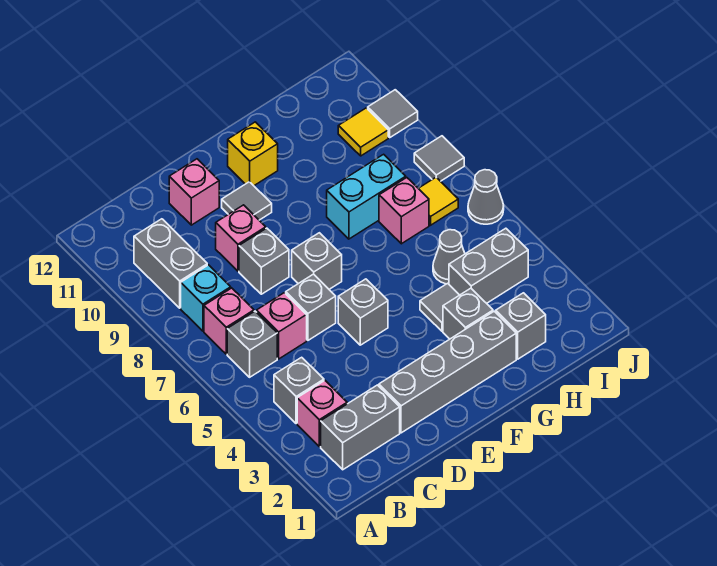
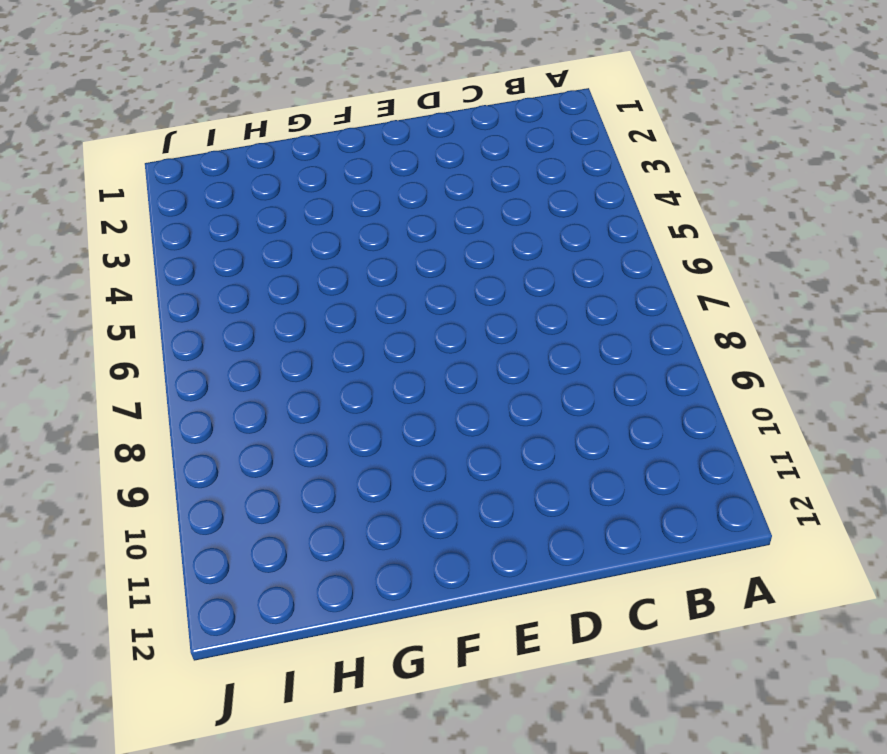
none -> grey brick B2:C2 level 1
none -> pink brick B3 level 1
none -> grey brick B4 level 1

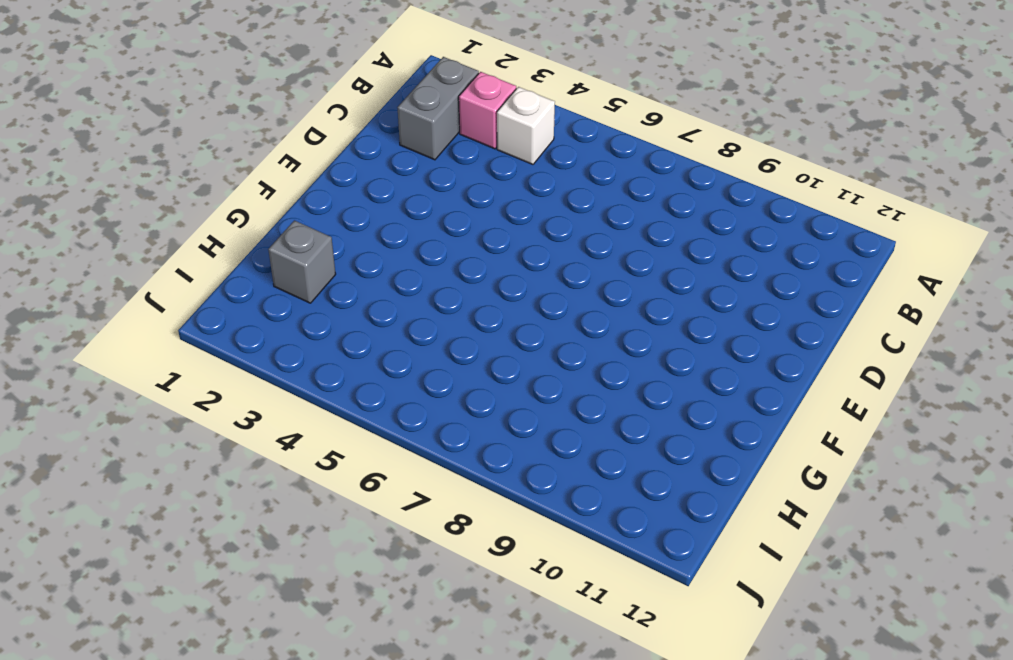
white brick B4 level 1 -> grey brick B4 level 1
none -> grey brick B6 level 1
none -> pink brick B7 level 1
none -> cyan brick B8 level 1

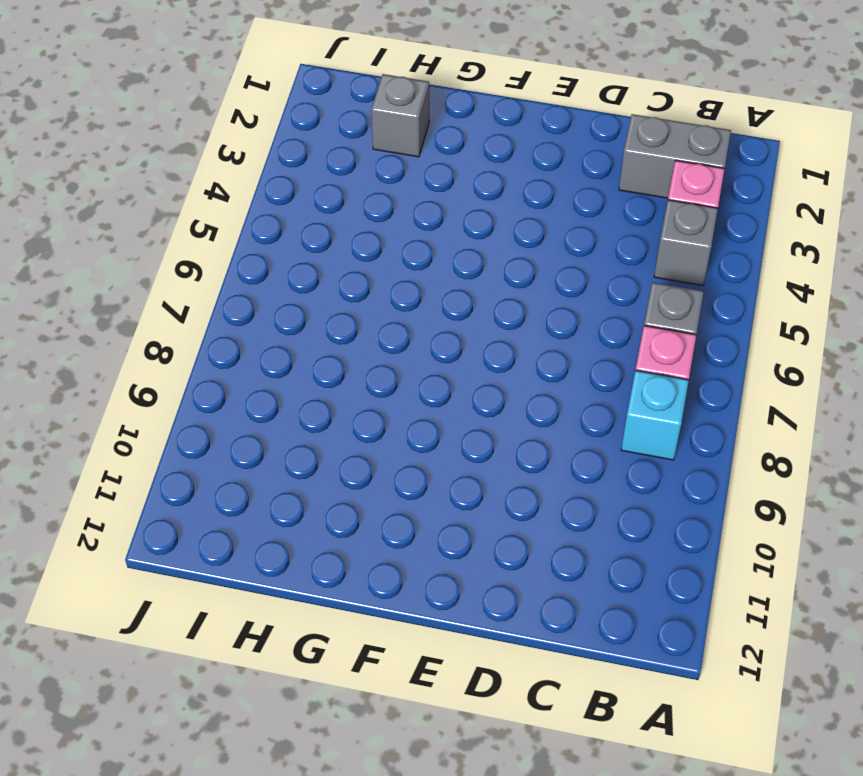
none -> grey brick B9:B10 level 1
none -> pink brick C6 level 1
none -> grey brick D2:G2 level 1

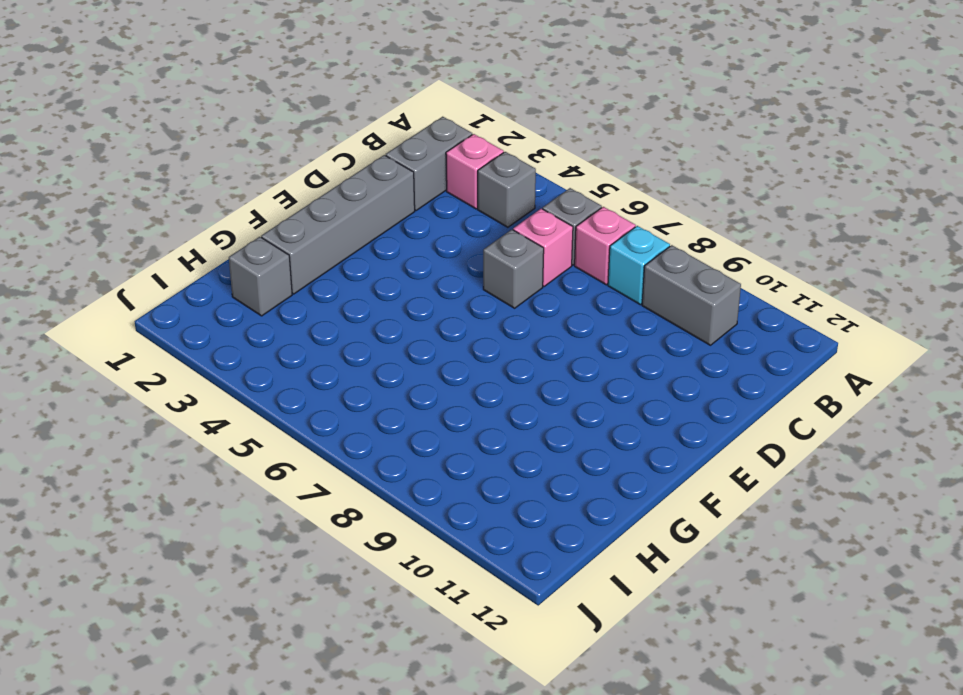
none -> grey brick D8 level 1
none -> pink brick D9 level 1
none -> pink brick D11 level 1

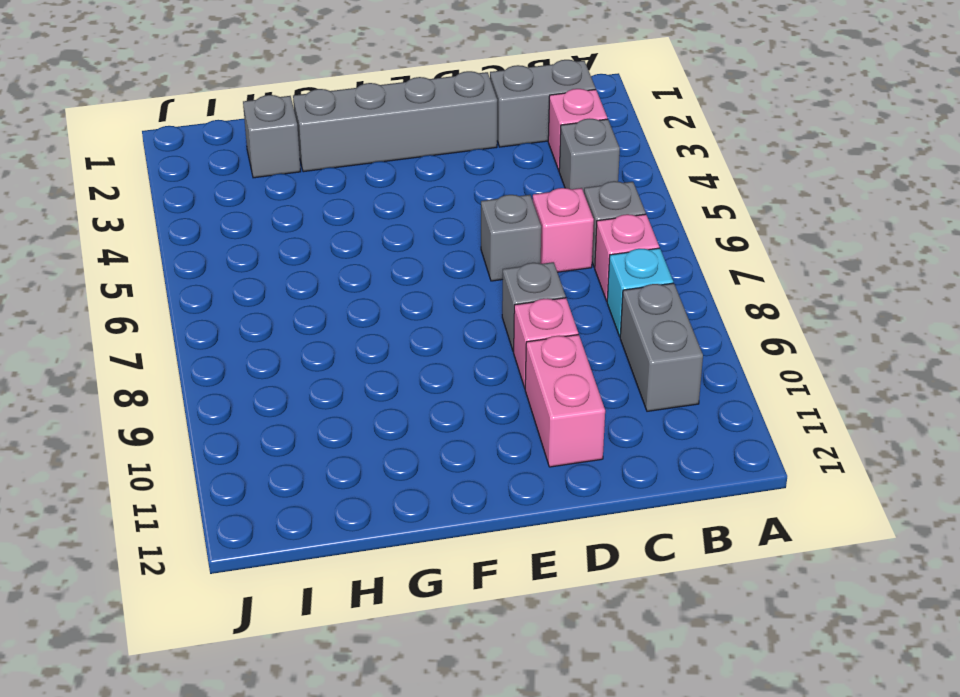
pink brick D10:D11 level 1 -> pink brick D11 level 1
none -> grey brick E5 level 1
none -> grey brick E7 level 1
none -> grey tile E10 level 1

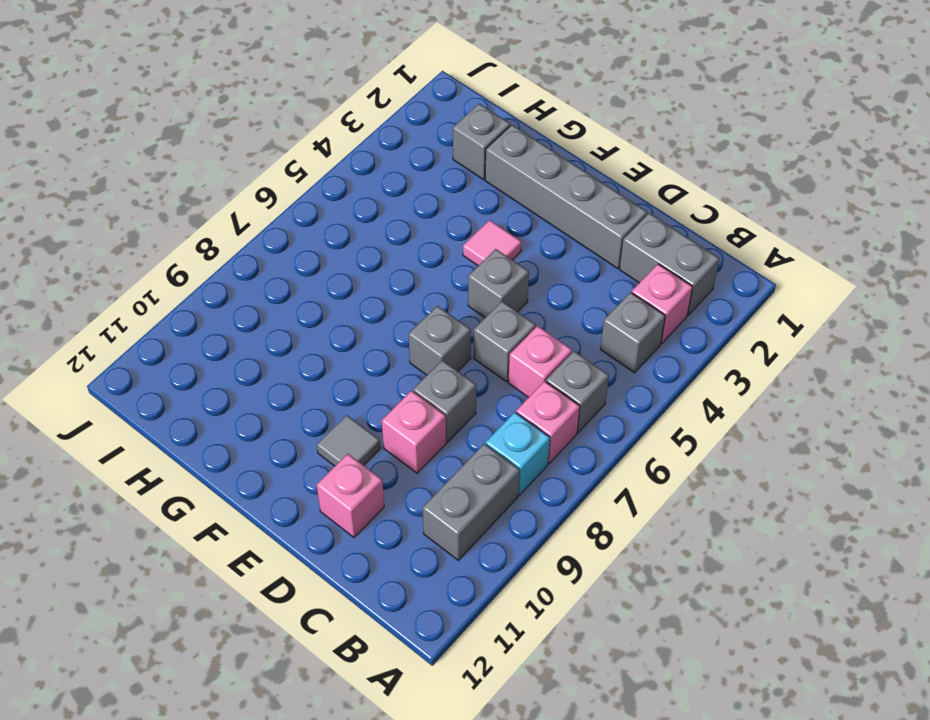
pink tile F4 level 1 -> none
none -> yellow brick F11 level 1
none -> grey brick G3 level 1
none -> grey tile G4 level 1

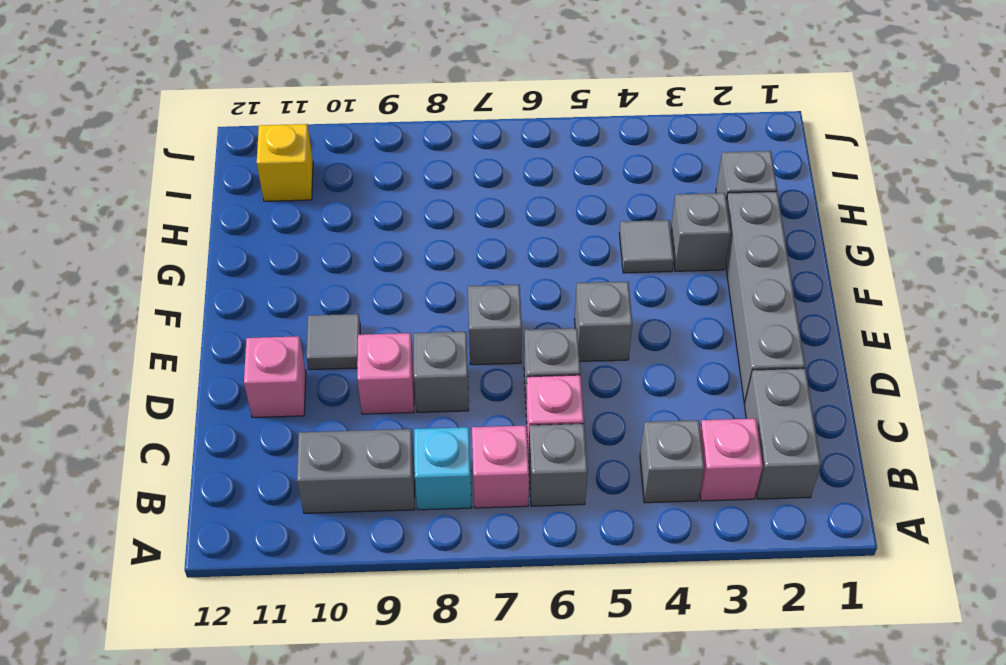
yellow brick I11 level 1 -> yellow brick F11 level 1
none -> cyan brick G8:H8 level 1
none -> grey brick H4:I4 level 1
none -> grey cone H5 level 1

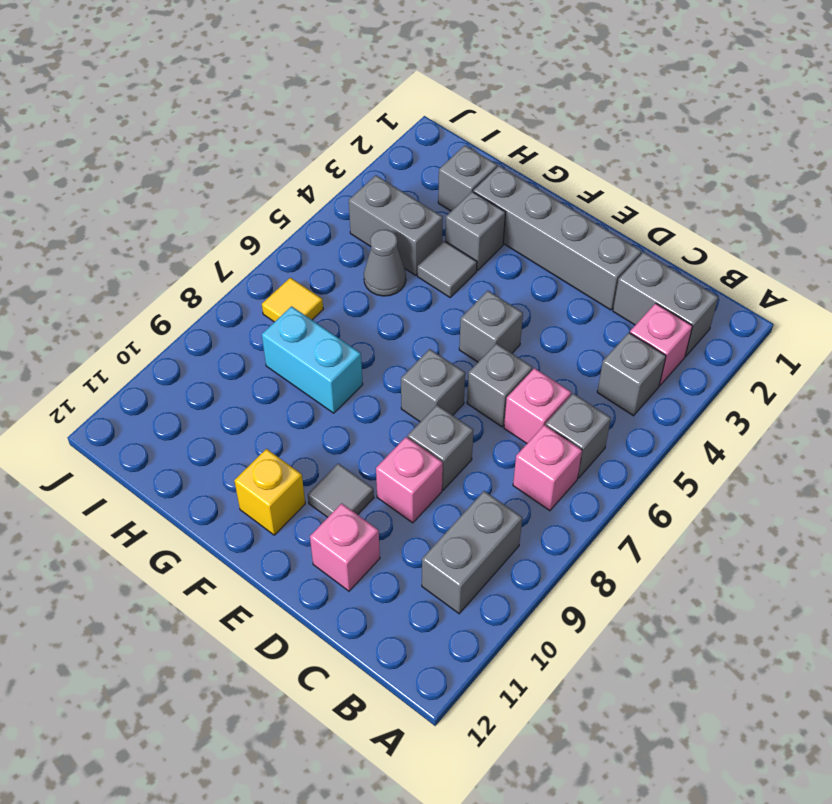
none -> cyan brick B8 level 1
none -> pink brick H7 level 1
none -> yellow tile I10 level 1

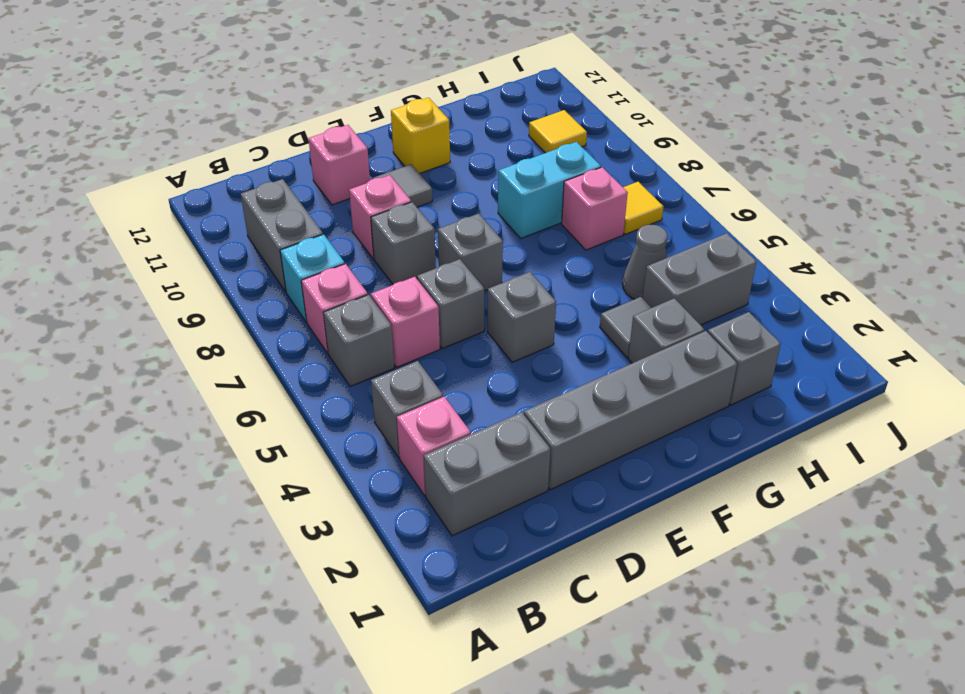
none -> grey cone J6 level 1
none -> grey tile J8 level 1
none -> grey tile J10 level 1

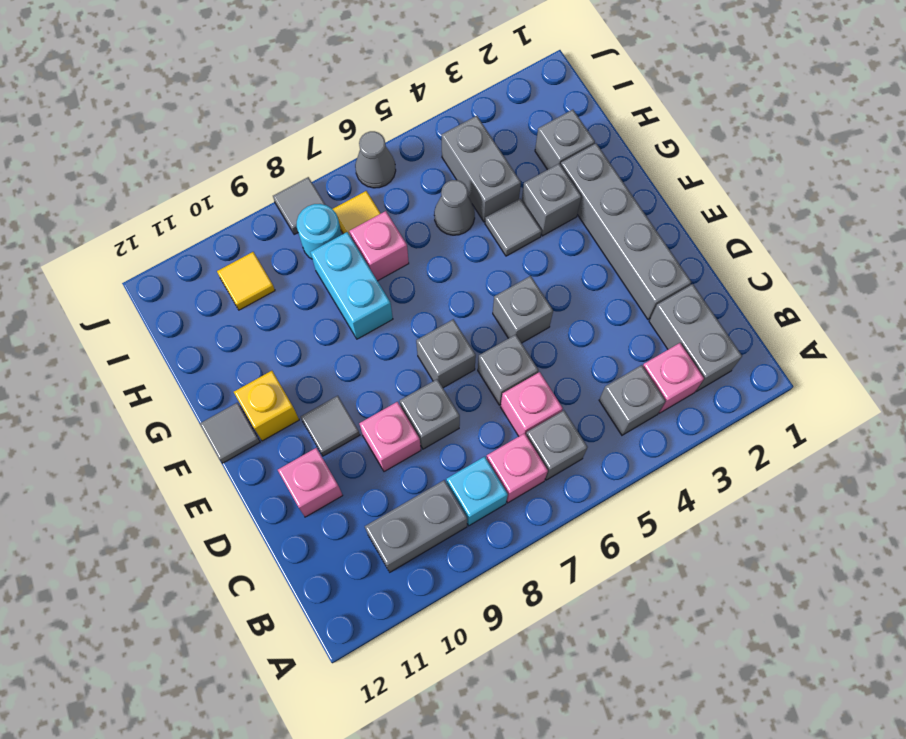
grey tile F12 level 1 -> grey tile J10 level 1
cyan round brick I8 level 1 -> none

